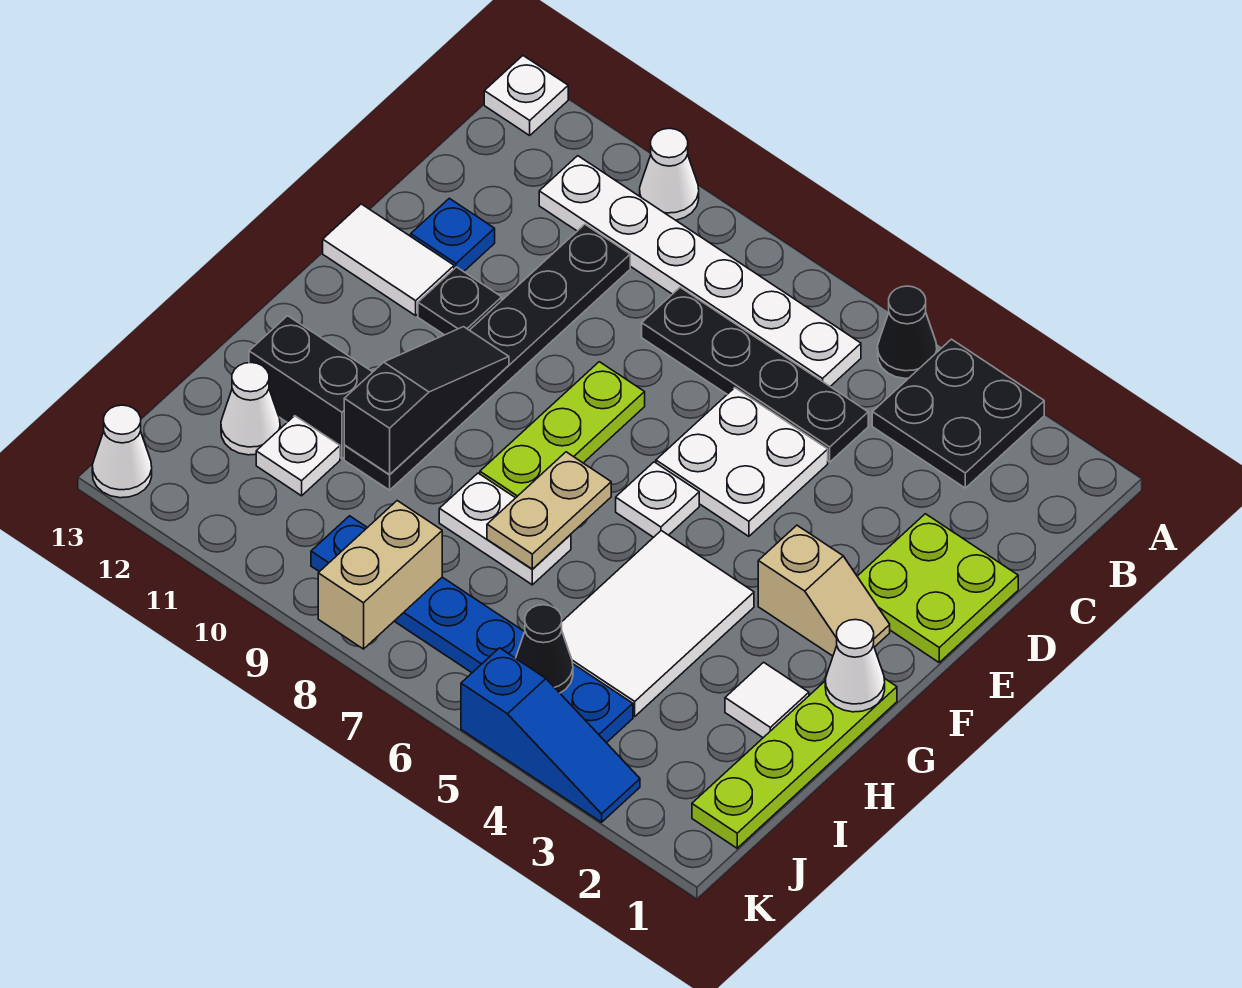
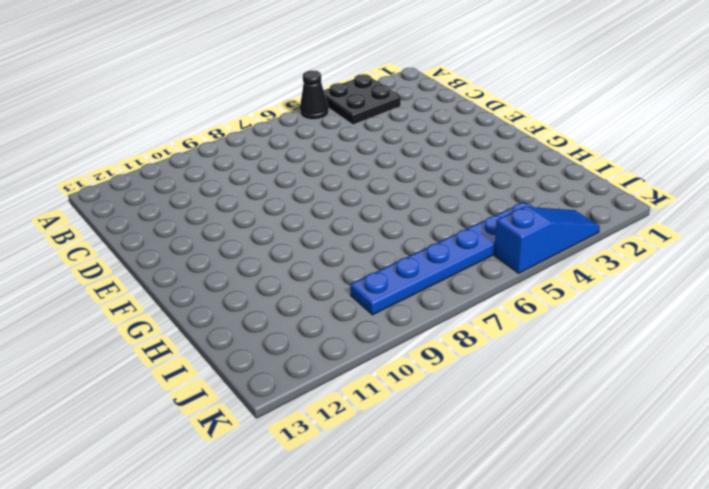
none -> white cone A10 level 1
none -> white plate A13 level 1
none -> white plate B6:B11 level 1
none -> black plate C5:C8 level 1

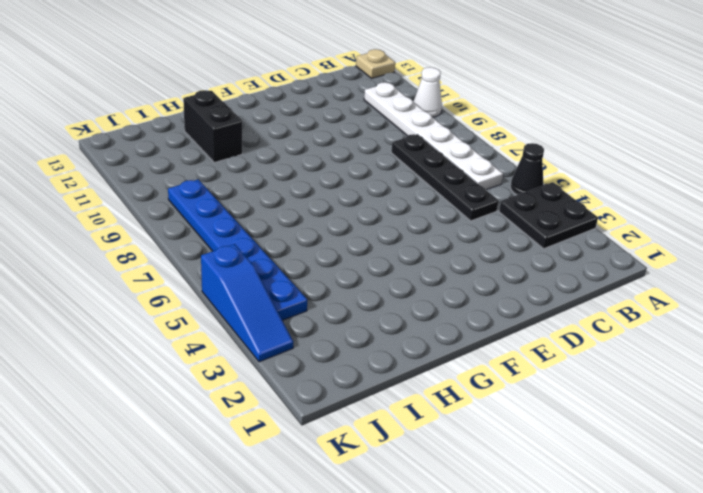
tan plate A13 level 1 -> white plate A13 level 1
none -> black plate C10:H10 level 1
none -> lime plate D1:E2 level 1
none -> white plate D5:E6 level 1
none -> blue plate D12 level 1

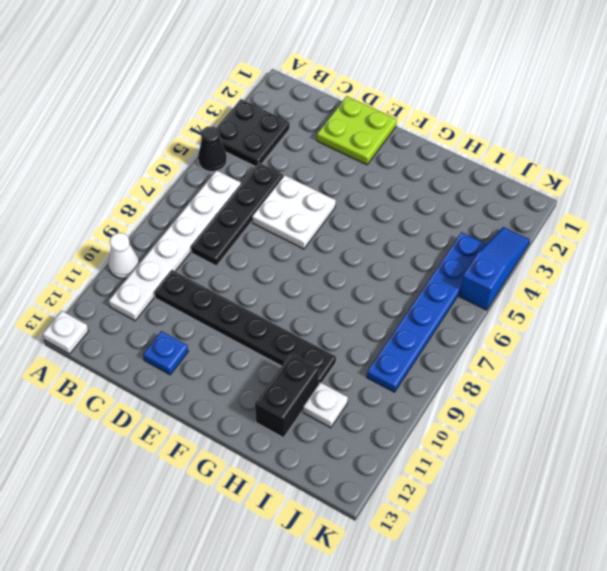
none -> lime plate E8:G8 level 1
none -> black plate E11 level 1
none -> white tile E12:E13 level 1
none -> tan slope F2:F3 level 1 top 3

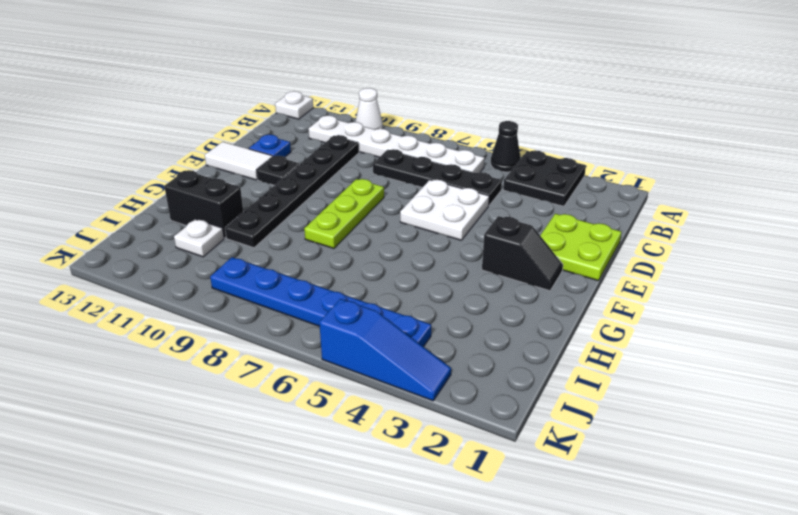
black slope F2:F3 level 1 top 3 -> tan slope F2:F3 level 1 top 3
none -> white plate F6 level 1
none -> lime plate G1:J1 level 1
none -> white tile G4:I5 level 1
none -> white tile H2 level 1

